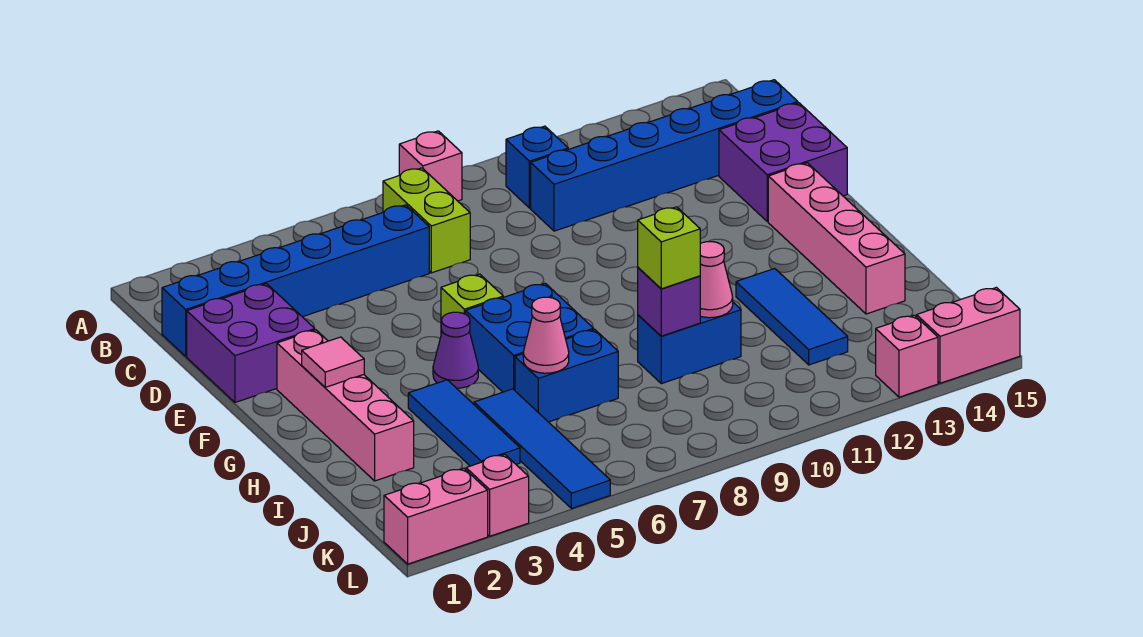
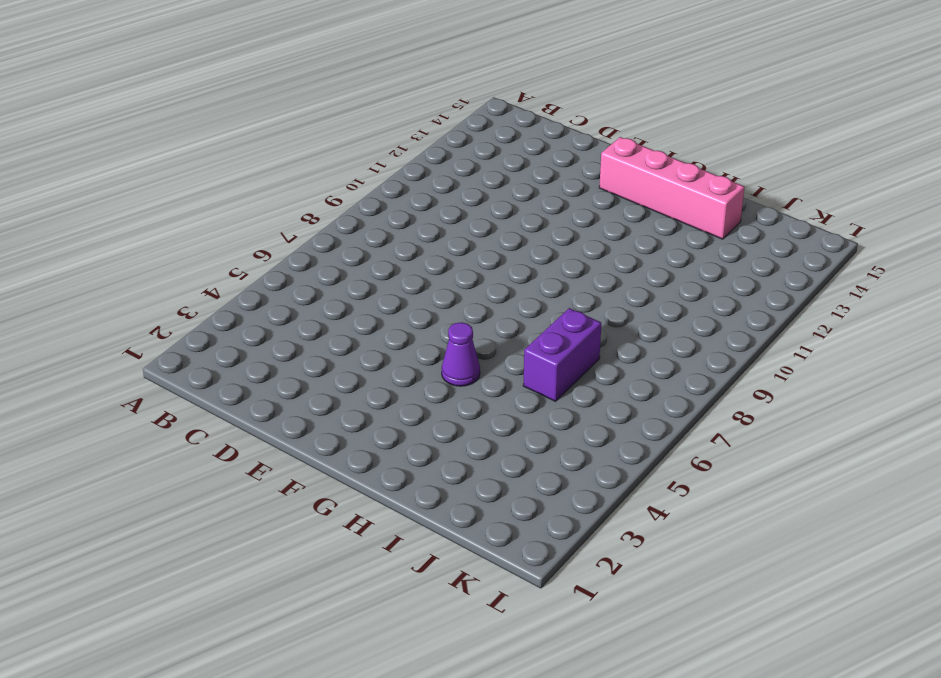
purple brick I6:I7 level 1 -> blue brick I6:I7 level 1
none -> pink brick A8 level 1
none -> lime brick B7:C7 level 1
none -> blue brick B10 level 1

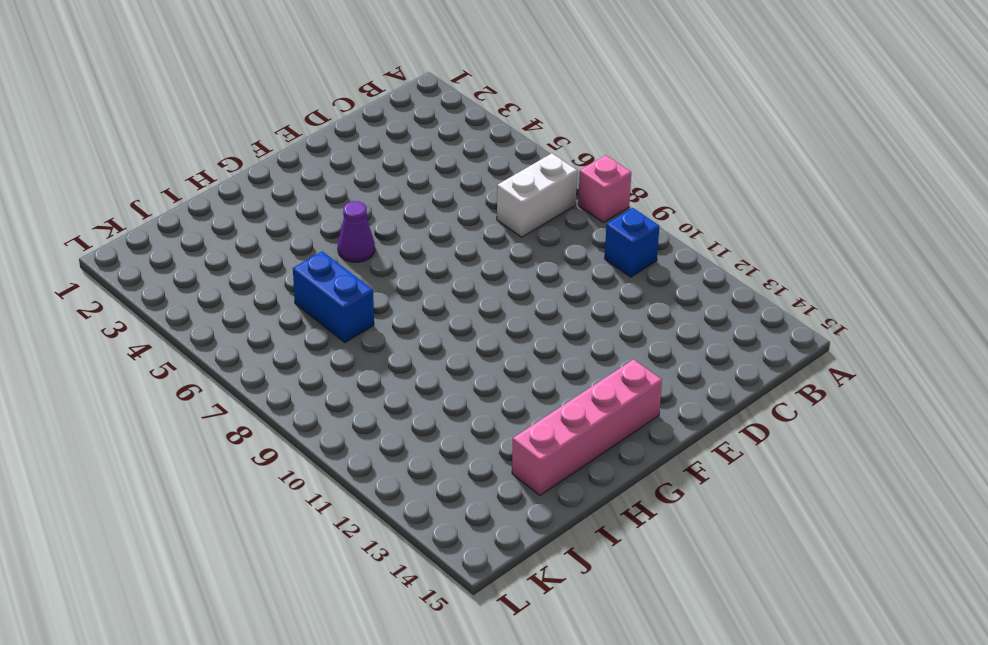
white brick B7:C7 level 1 -> lime brick B7:C7 level 1
none -> blue brick C1:C6 level 1
none -> blue brick C10:C15 level 1
none -> purple brick D1:E2 level 1

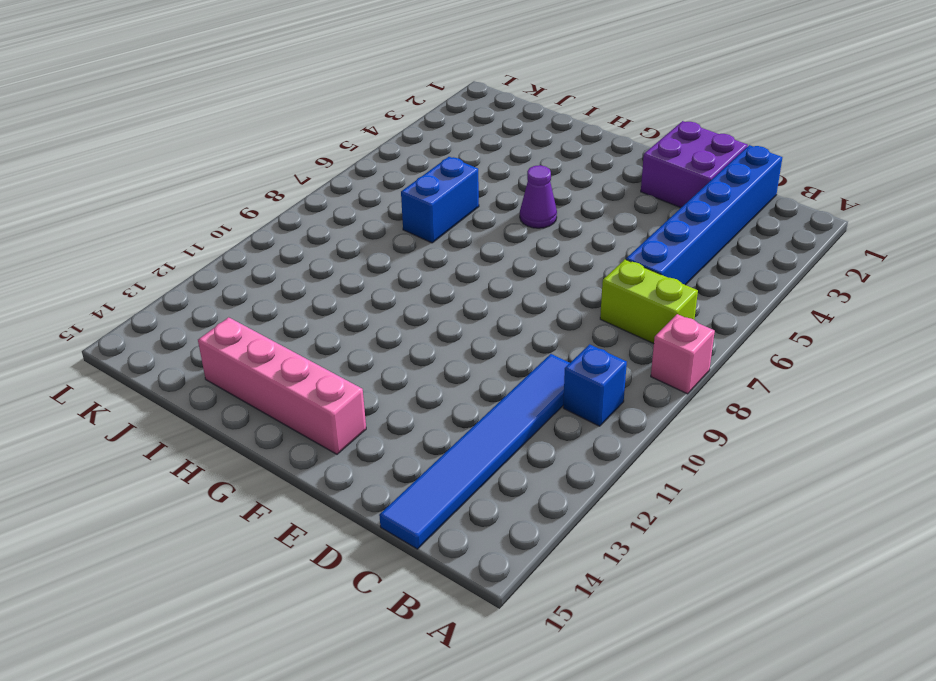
blue tile C10:C15 level 1 -> blue brick C10:C15 level 1
none -> purple brick D14:E15 level 1
none -> pink brick F2:I2 level 1
none -> lime brick F6 level 1

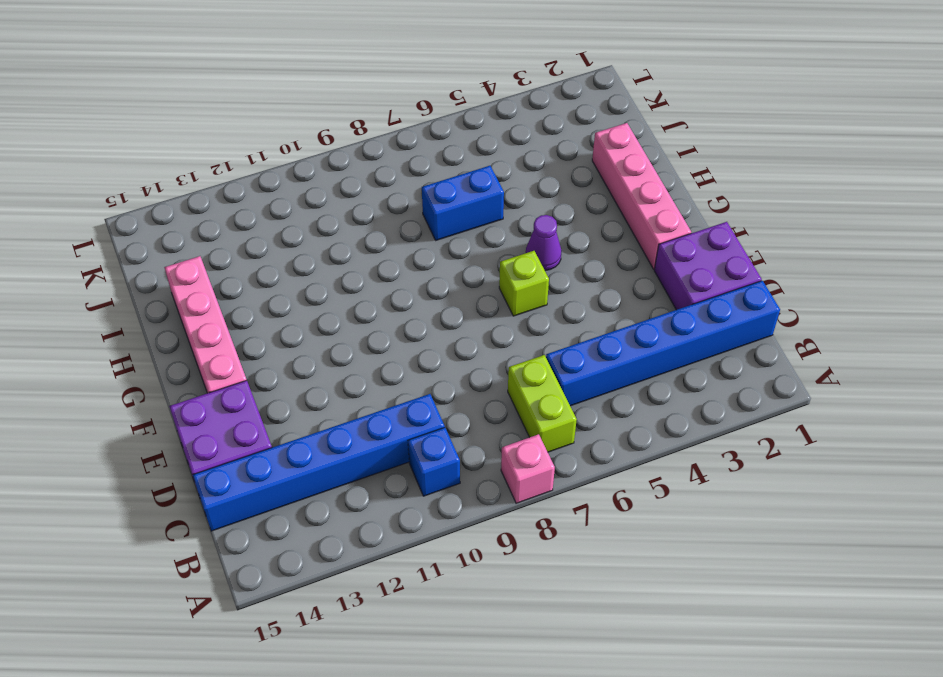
none -> blue brick G6:H7 level 1
none -> blue tile H4:J4 level 1
none -> blue tile H12:J12 level 1

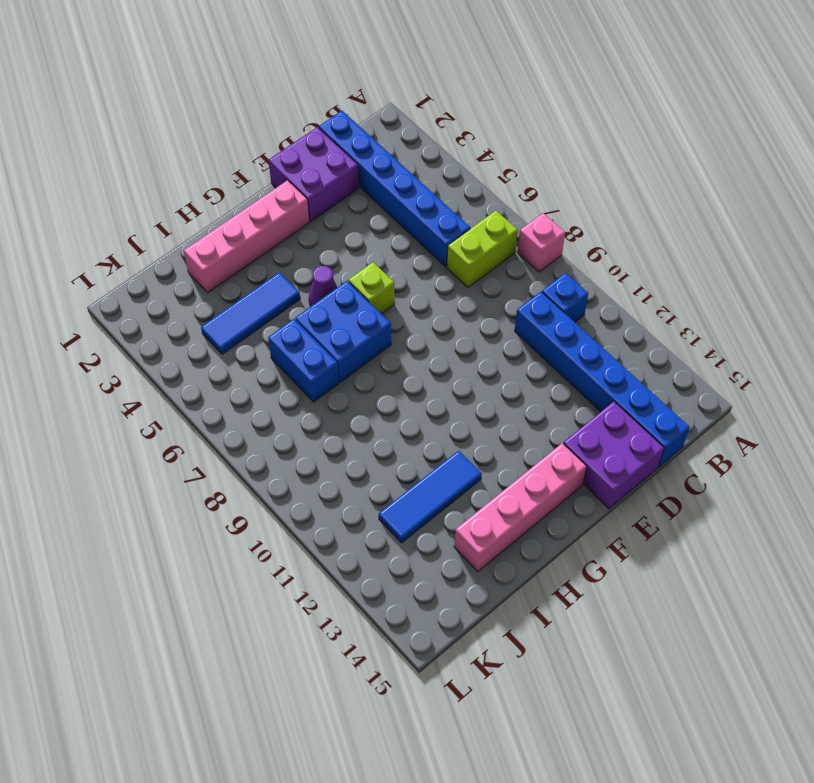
none -> blue tile I5:L5 level 1
none -> blue brick I9:I10 level 1
none -> pink brick L1:L2 level 1

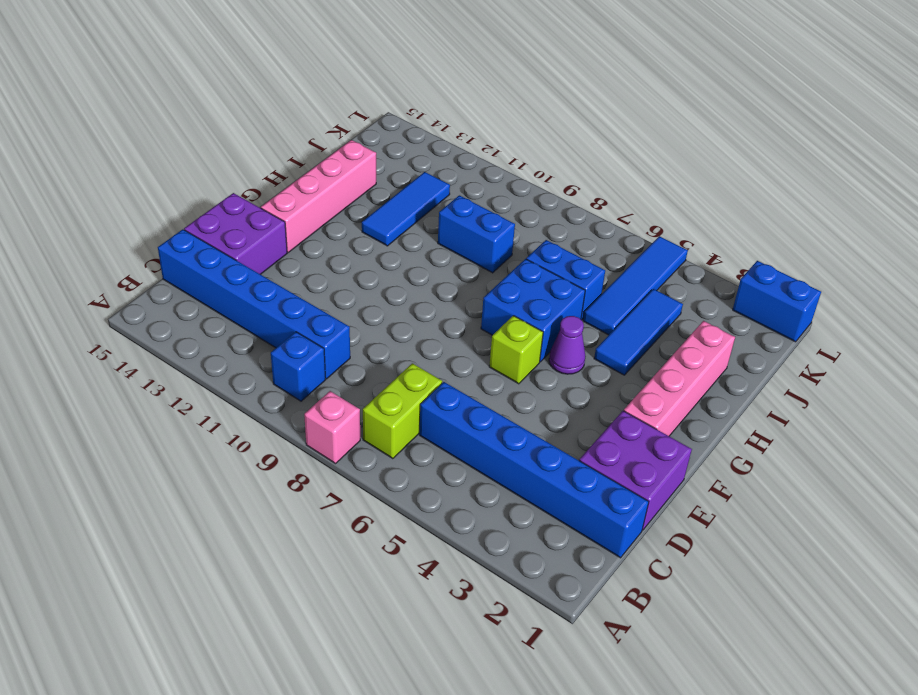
blue brick L1:L2 level 1 -> pink brick L1:L2 level 1
none -> pink brick L3 level 1
none -> pink brick L13 level 1
none -> pink brick L14:L15 level 1

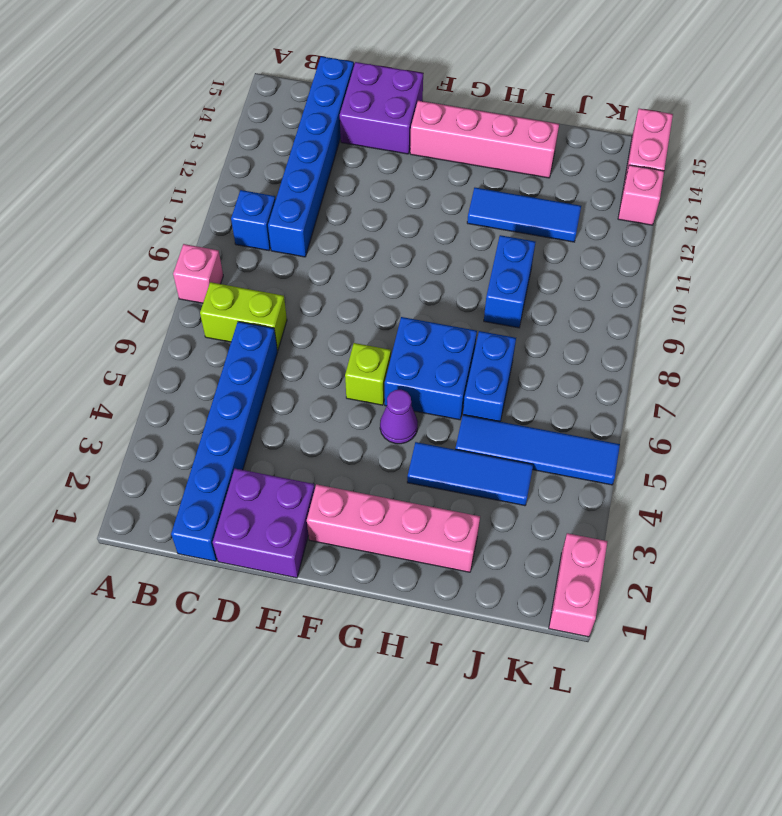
none -> pink brick L3 level 1
none -> pink tile G2 level 2
none -> pink cone I6 level 2

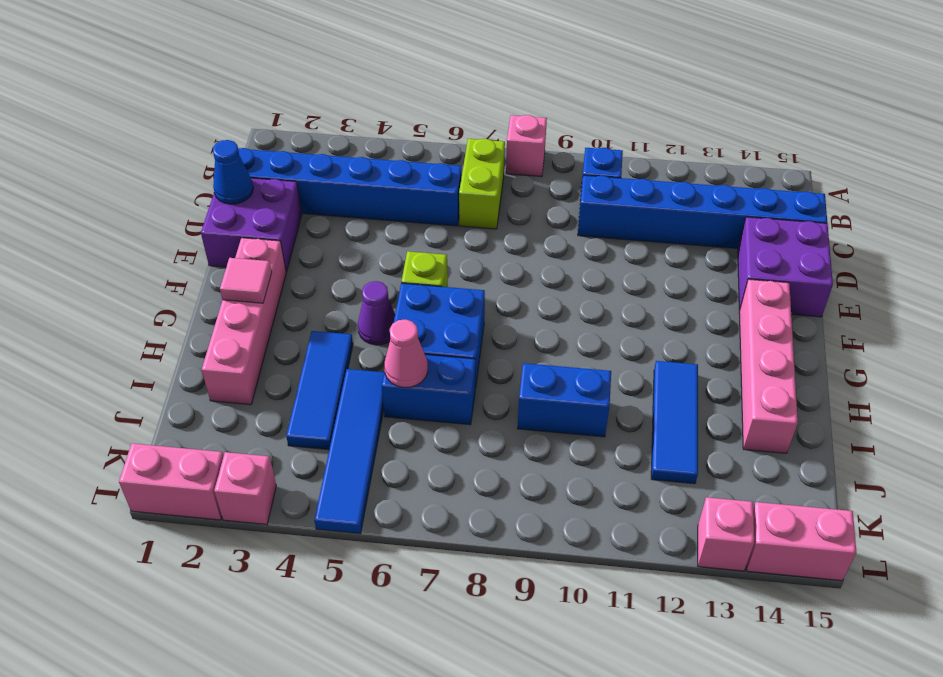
blue cone D1 level 2 -> none
none -> purple brick I9 level 2
none -> pink cone I10 level 2
none -> lime brick I9 level 3

